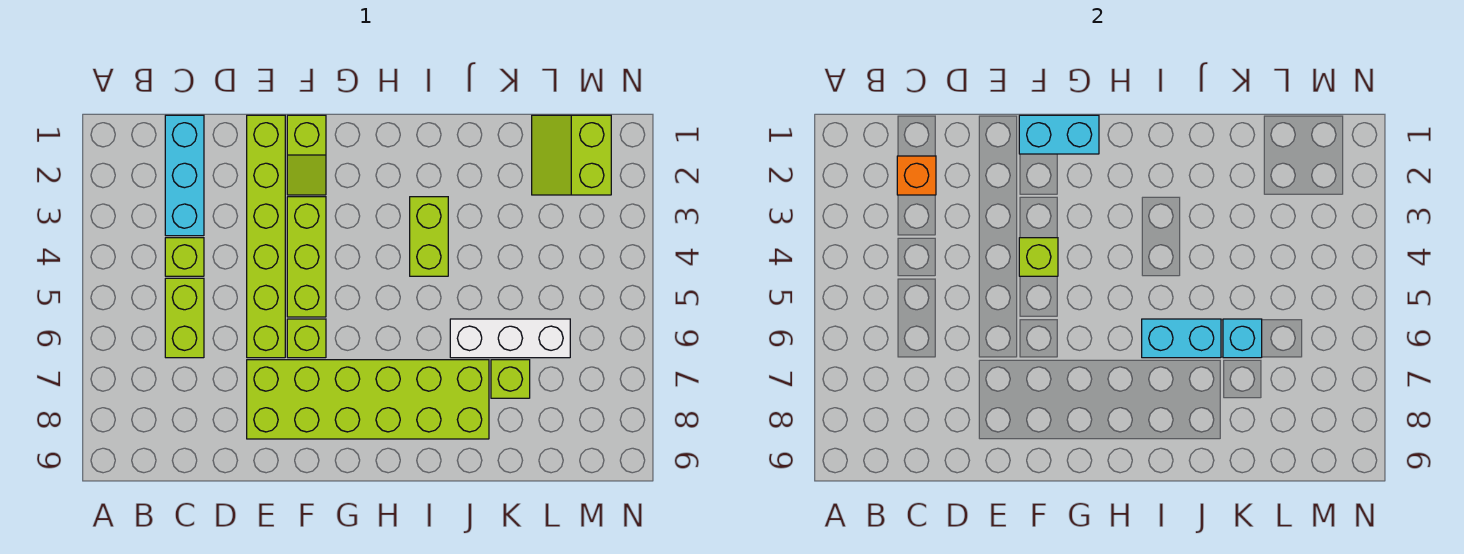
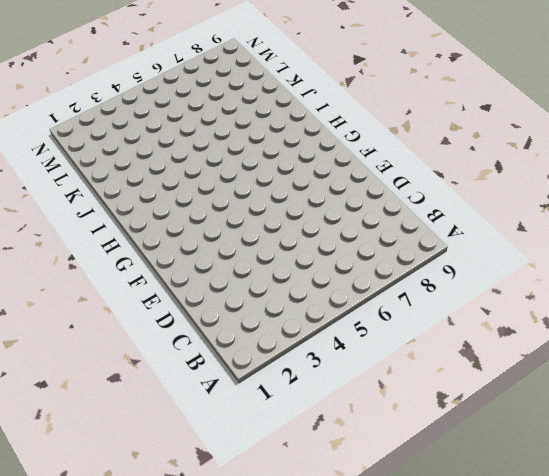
none -> cyan brick C1:C3 level 1
none -> lime brick C4 level 1
none -> lime brick C5:C6 level 1

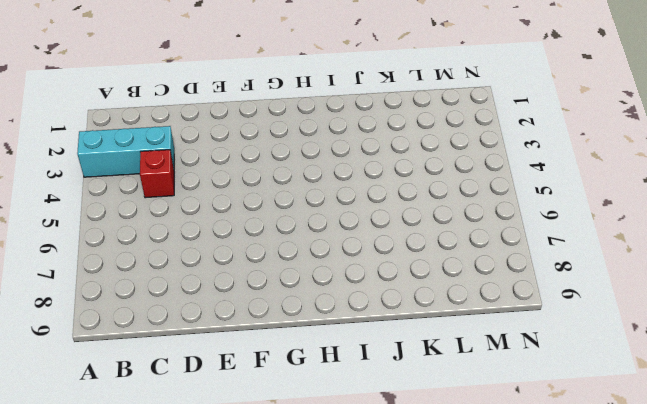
cyan brick A3:C3 level 1 -> cyan brick C1:C3 level 1
red brick C4 level 1 -> lime brick C4 level 1
none -> lime brick C5:C6 level 1
none -> lime brick E1:E6 level 1
none -> lime brick E7:J8 level 1

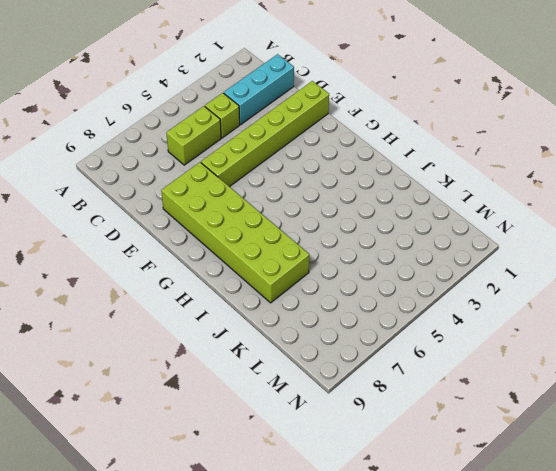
none -> lime slope F1:F2 level 1 top 1
none -> lime brick F3:F5 level 1
none -> lime brick F6 level 1

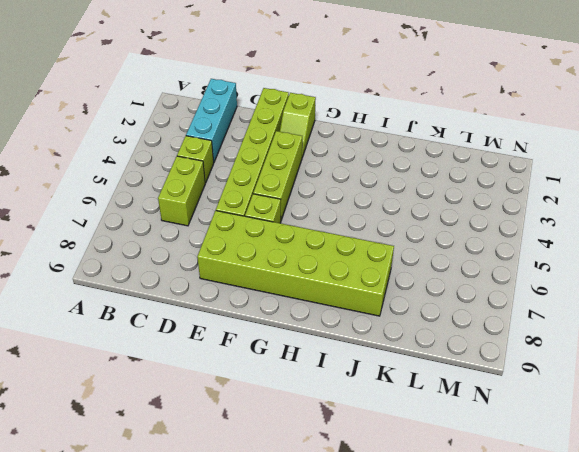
none -> lime brick I3:I4 level 1
none -> white brick J6:L6 level 1
none -> lime brick K7 level 1

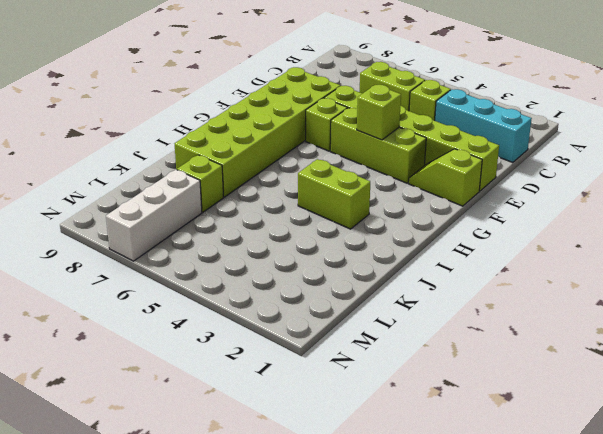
white brick L7:N7 level 1 -> white brick J6:L6 level 1
none -> lime slope L1:M2 level 1 top M
none -> orange brick C2 level 2
none -> cyan brick F1:G1 level 2

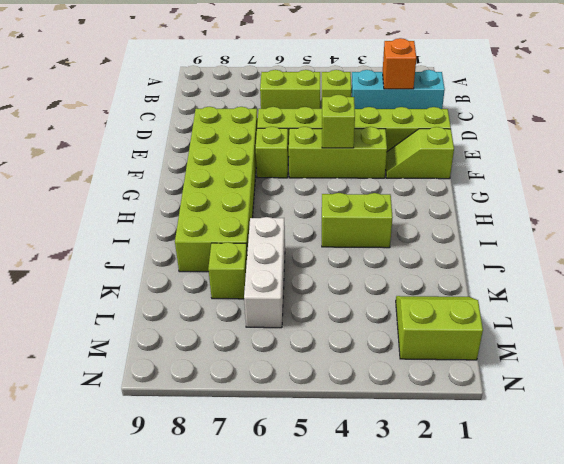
none -> cyan brick F1:G1 level 2
none -> cyan brick I6:J6 level 2
none -> cyan brick K6 level 2

